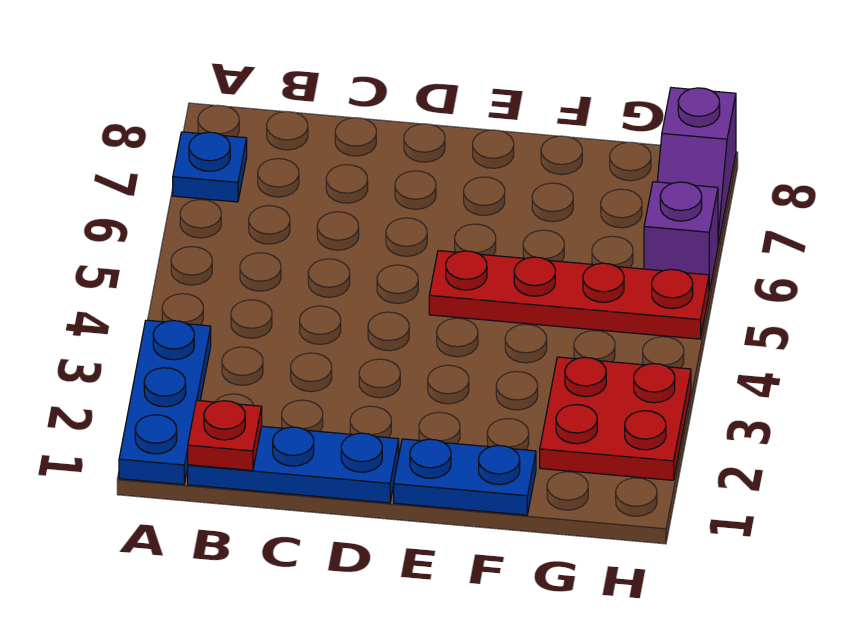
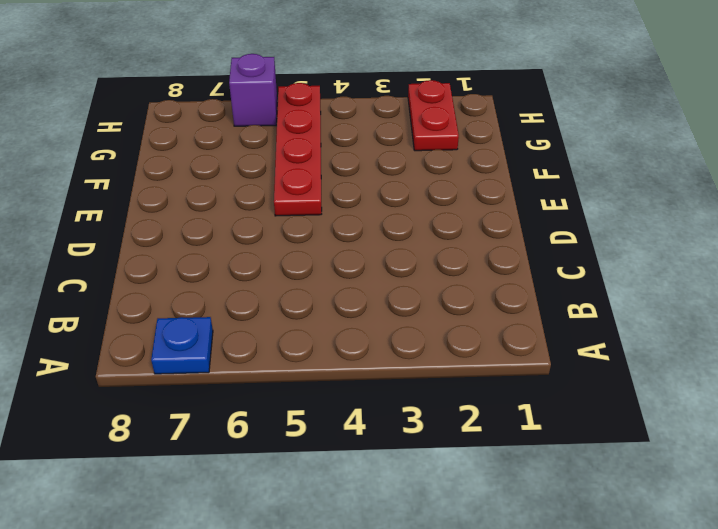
red plate G2:H2 level 1 -> red plate G2:H3 level 1
none -> blue plate A1:A3 level 1
none -> blue plate B1:D1 level 1

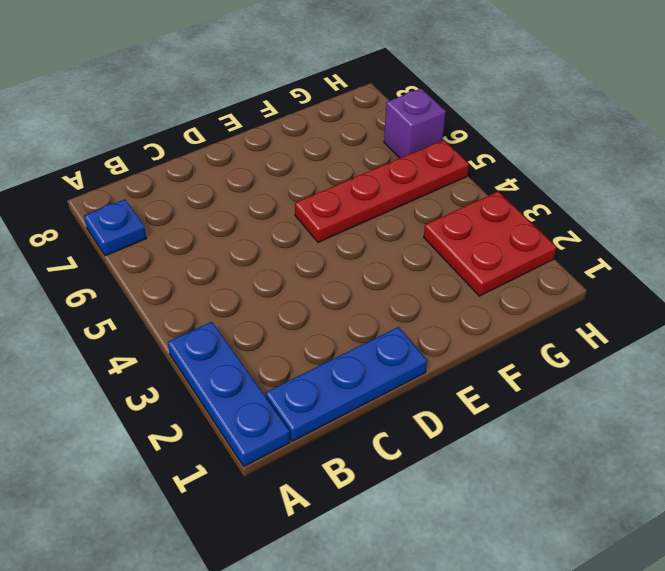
none -> blue plate E1:F1 level 1
none -> purple slope H7:H8 level 1 top 8

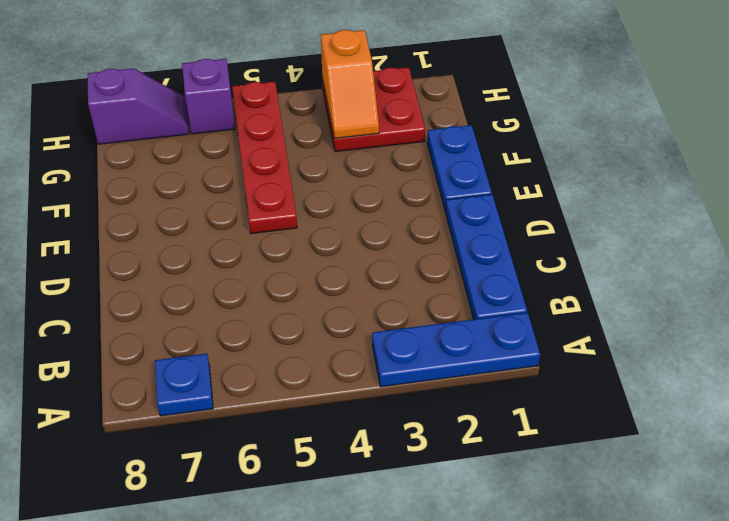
orange slope G3:H3 level 2 top H -> none
none -> red plate B1 level 2

